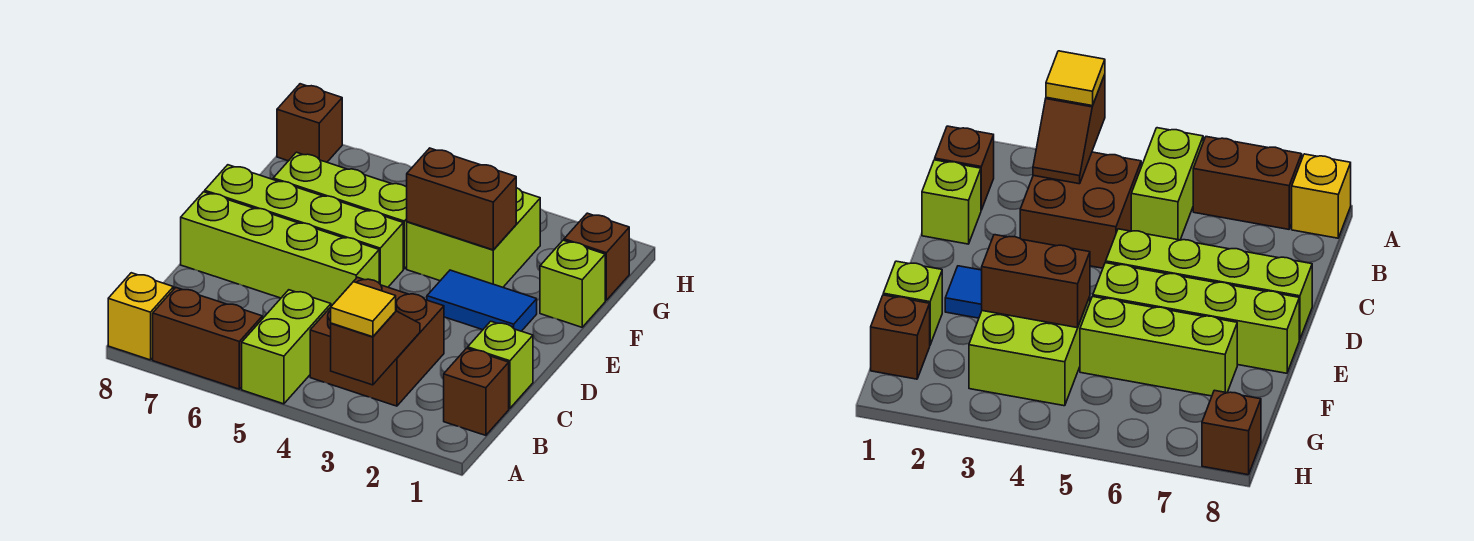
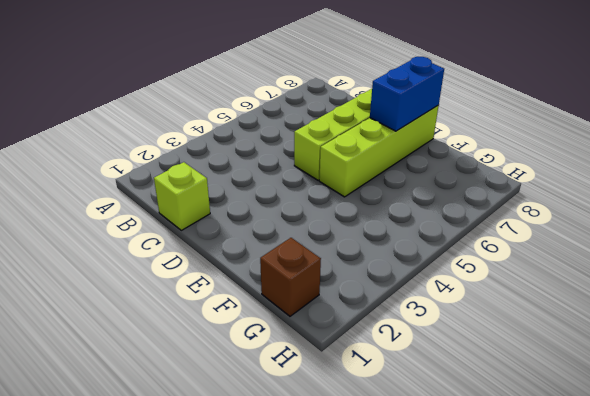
blue brick E7:E8 level 2 -> none
none -> lime brick A5:B5 level 1
none -> brown brick A6:A7 level 1
none -> yellow brick A8 level 1

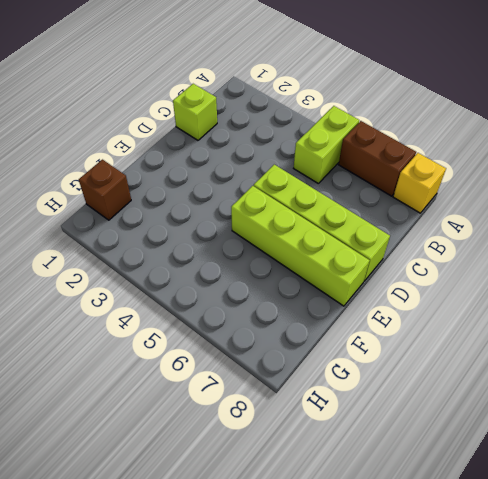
none -> brown brick B1 level 1
none -> brown brick B3:C4 level 1
none -> blue tile E2:E3 level 1

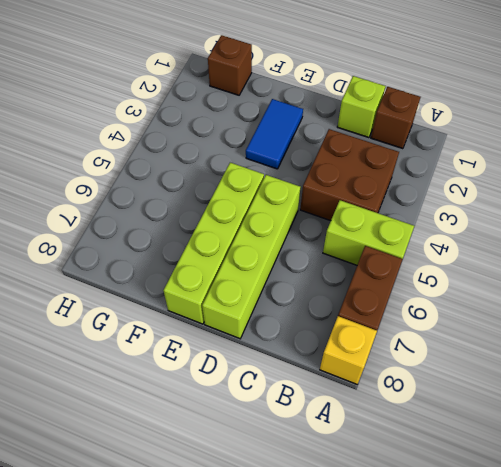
none -> lime brick F1 level 1
none -> lime brick F3:G4 level 1
none -> lime brick F5:F7 level 1

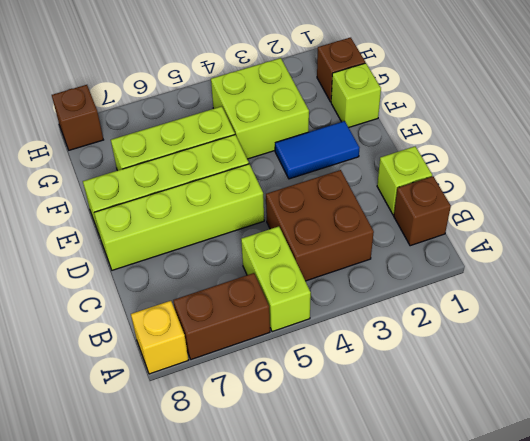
none -> brown slope A3:B3 level 2 top A
none -> brown brick F3:F4 level 2
none -> yellow tile A3 level 3

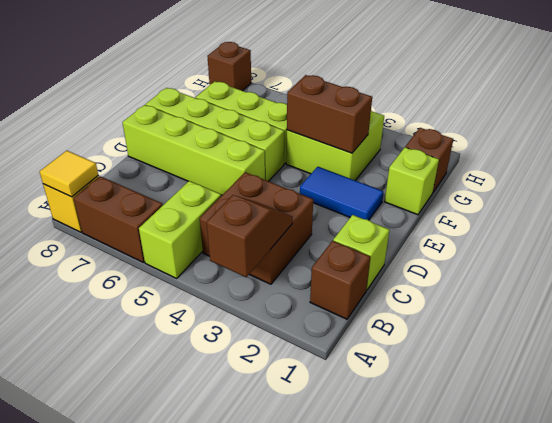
yellow tile A8 level 2 -> yellow tile A3 level 3

